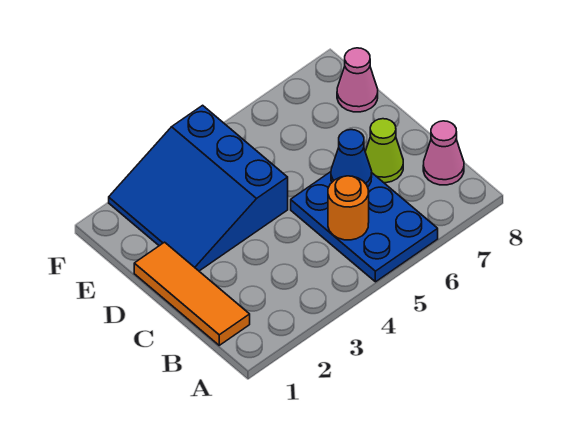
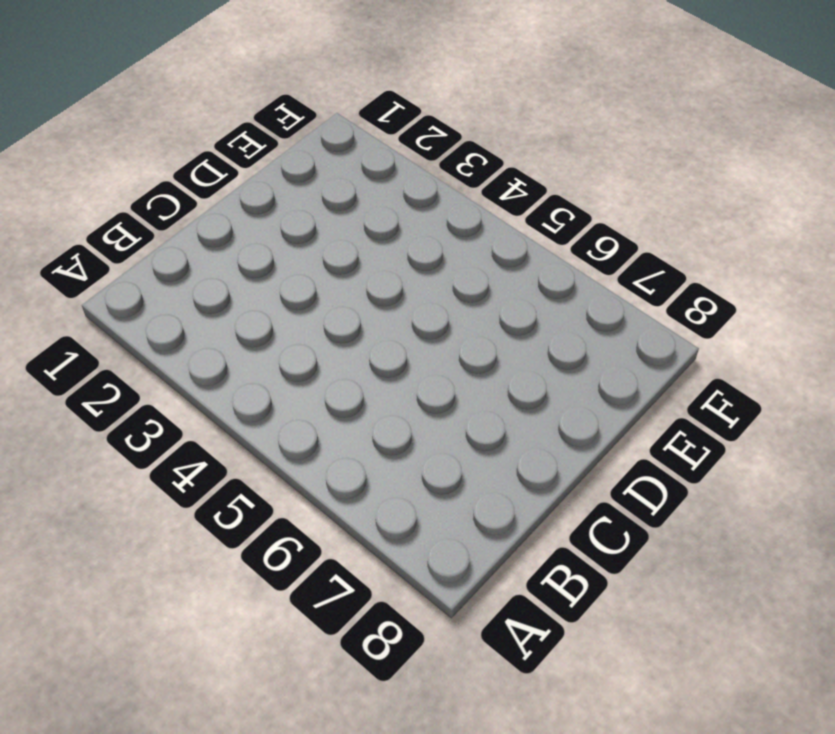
none -> blue plate A5:C6 level 1
none -> orange tile B1:D1 level 1

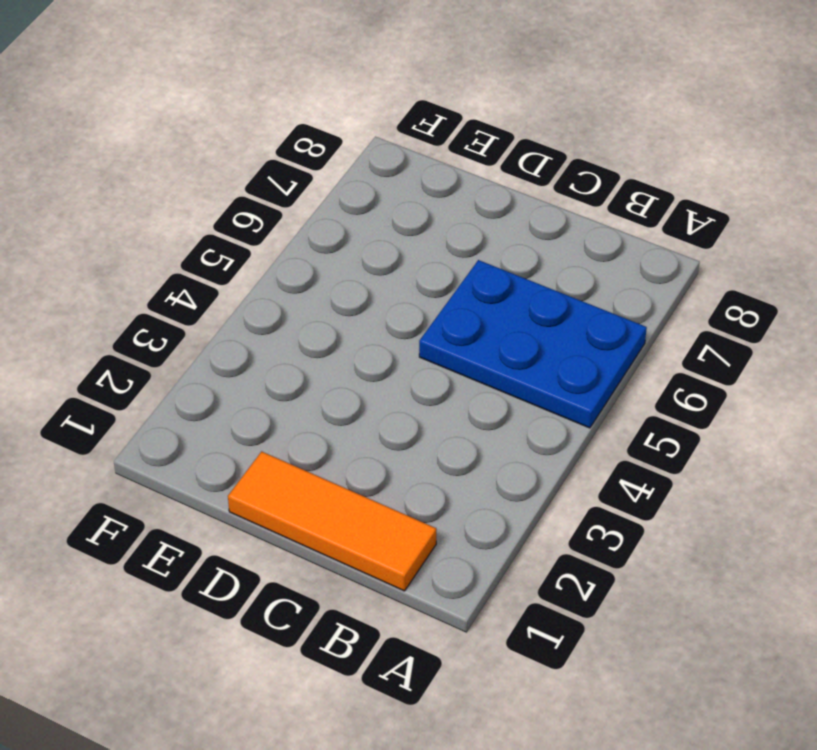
none -> pink cone B8 level 1
none -> lime cone C7 level 1

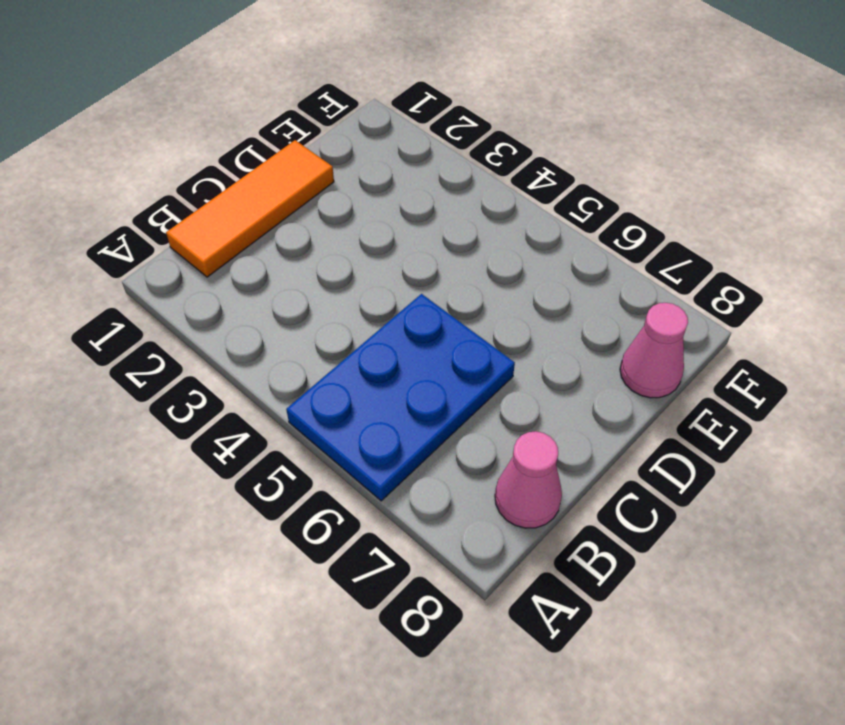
none -> lime cone C7 level 1
none -> blue slope D2:F4 level 1 top 4

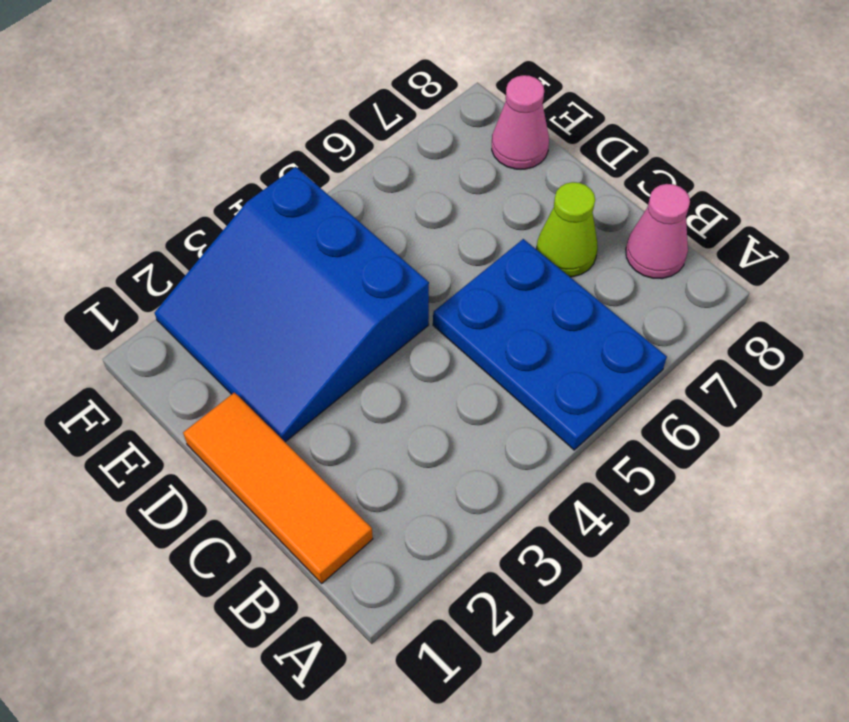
none -> orange round brick B5 level 2
none -> blue cone C6 level 2

